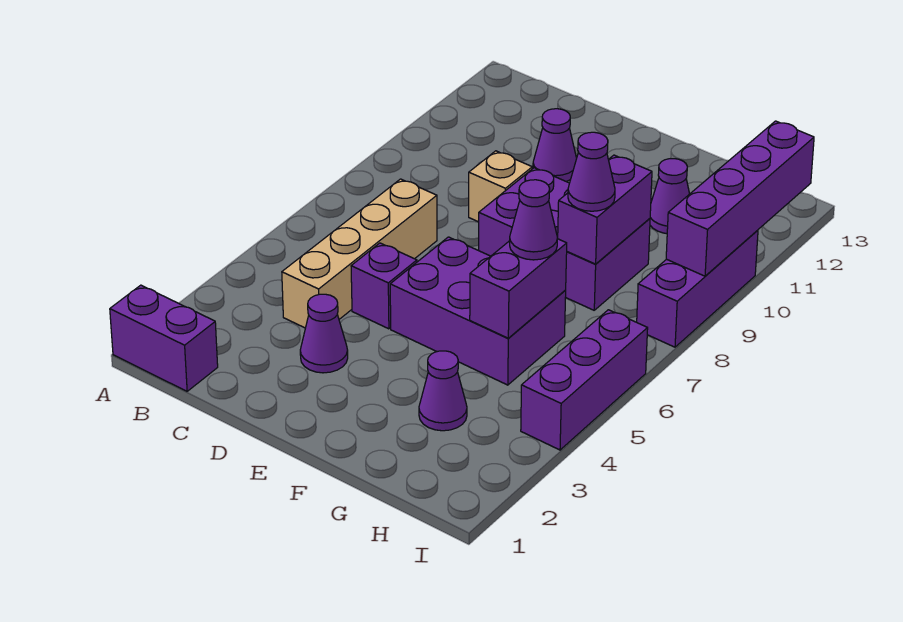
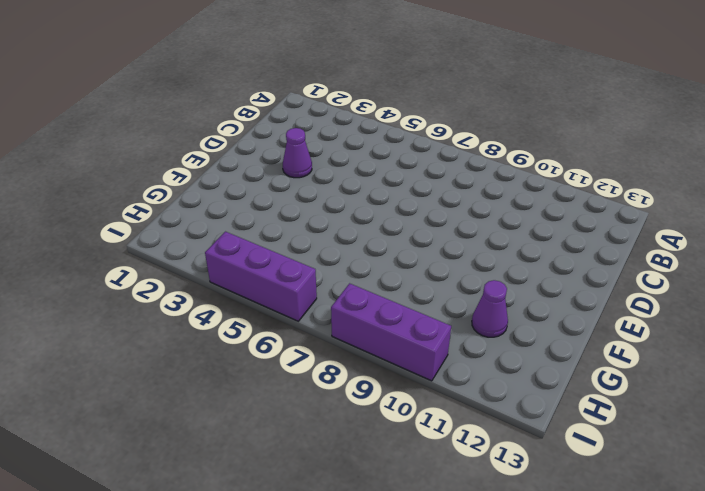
none -> purple brick A1:B1 level 1
none -> tan brick C4:C7 level 1
none -> purple brick D5 level 1

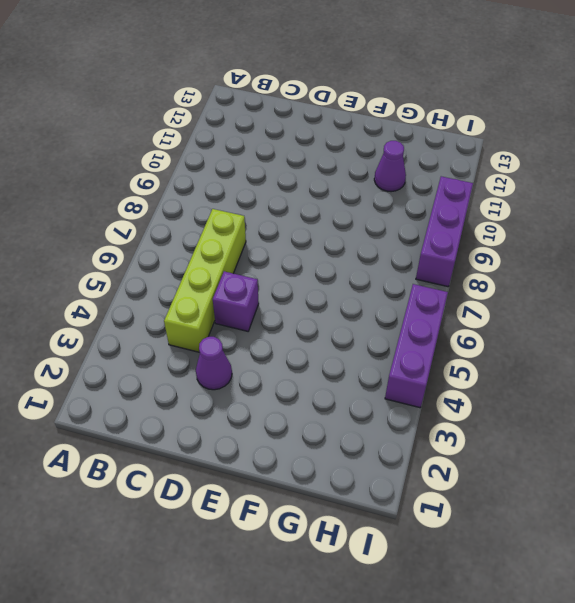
lime brick C4:C7 level 1 -> tan brick C4:C7 level 1
none -> purple brick A1:B1 level 1
none -> tan brick D9 level 1
none -> purple cone D11 level 1

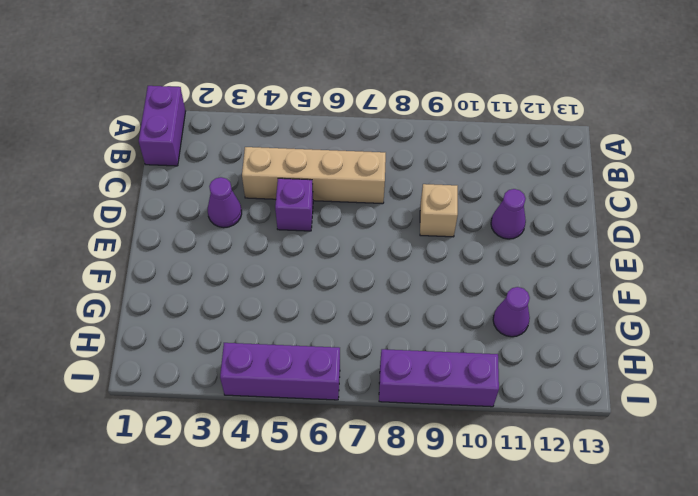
none -> purple brick E5:G6 level 1
none -> purple brick E8:G9 level 1
none -> purple cone G3 level 1

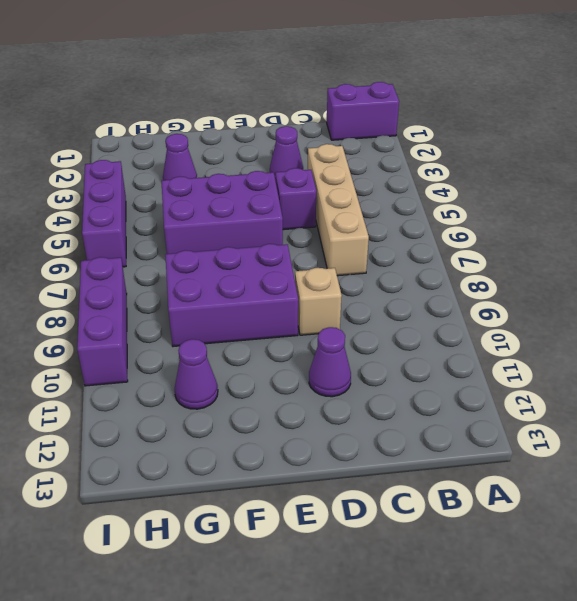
none -> purple brick G5:G6 level 2
none -> purple brick G8:G9 level 2
none -> purple brick I9:I12 level 2

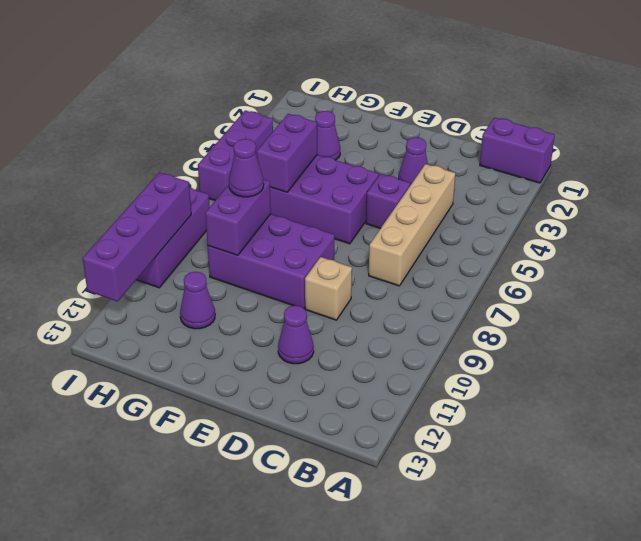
none -> purple cone G6 level 3

